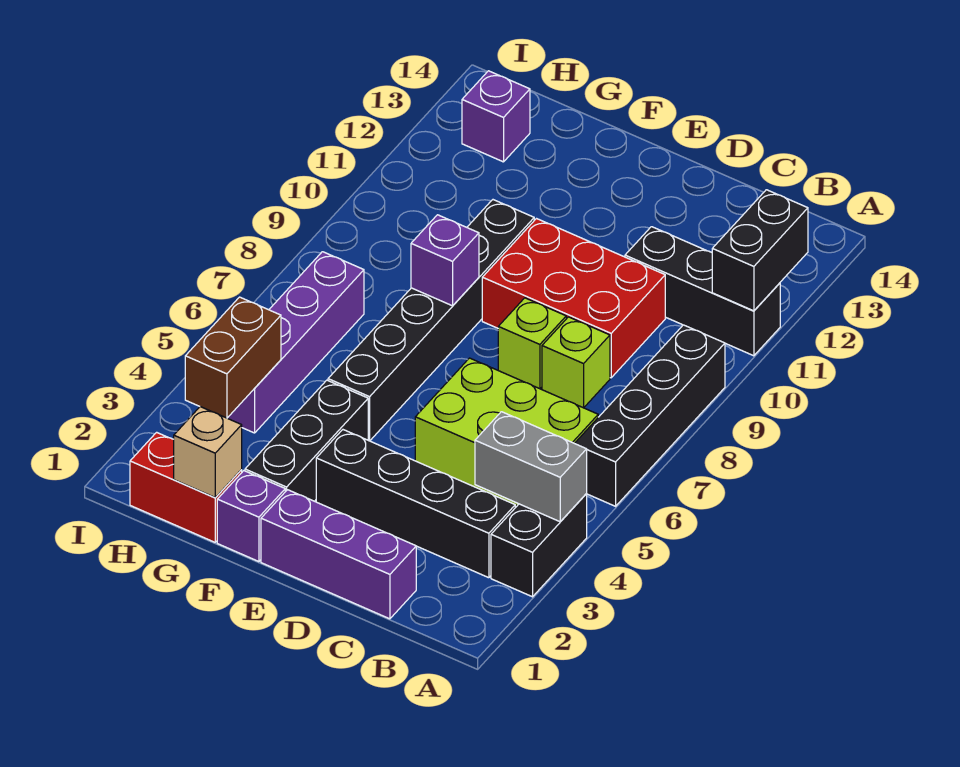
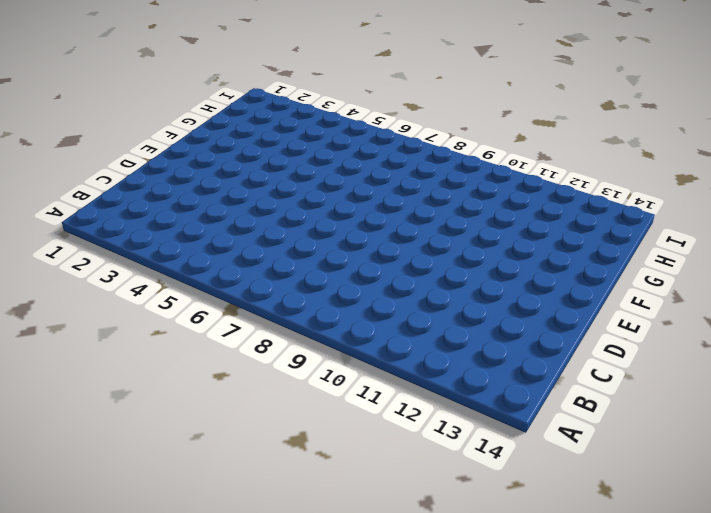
none -> black brick A3:A4 level 1
none -> black brick A6:A9 level 1
none -> black brick A11:C11 level 1

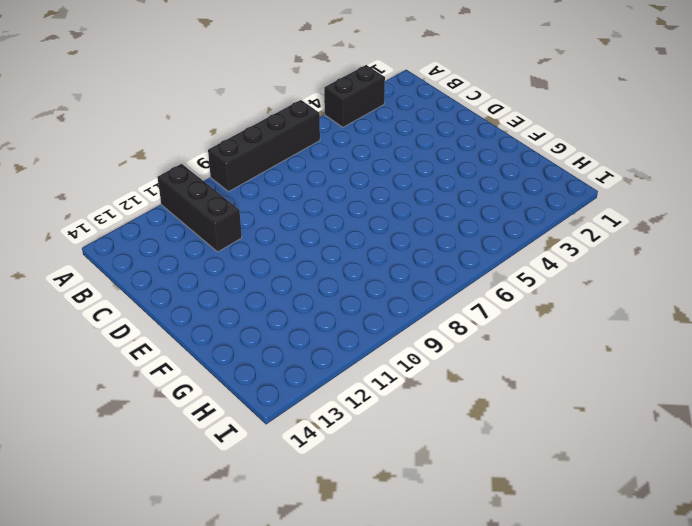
none -> black brick B3:E3 level 1
none -> lime brick B5:D6 level 1
none -> purple brick C1:E1 level 1

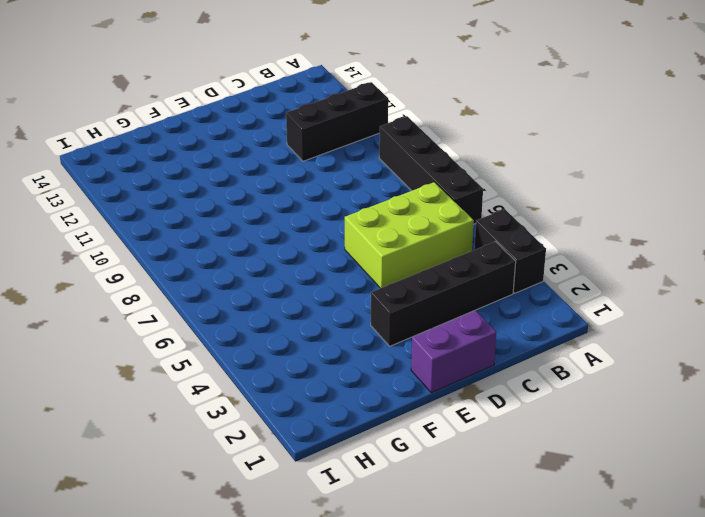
purple brick D1:E1 level 1 -> purple brick C1:E1 level 1
none -> lime brick C8 level 1
none -> red brick C9:E10 level 1
none -> lime brick D8 level 1

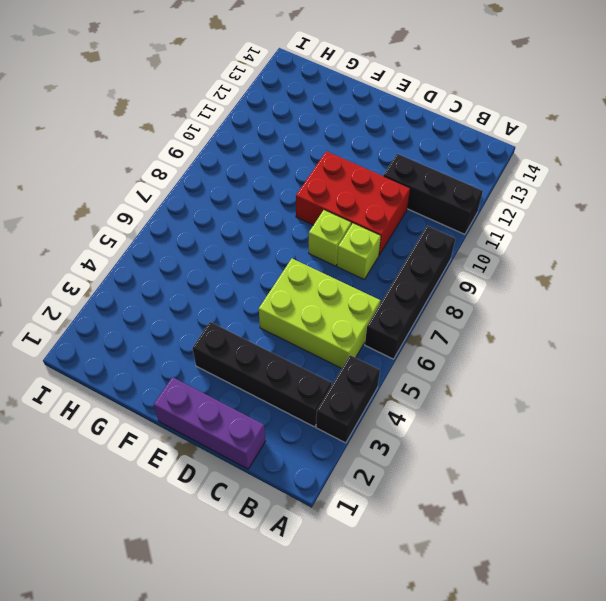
none -> purple brick F1 level 1
none -> black brick F2:F4 level 1
none -> black brick F5:F10 level 1

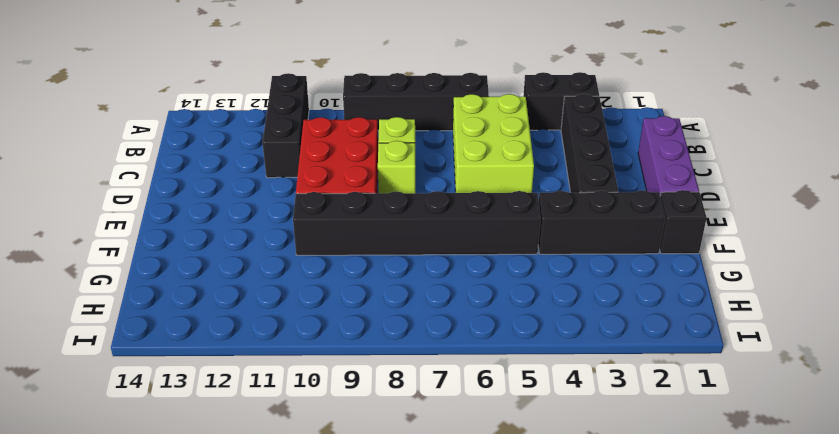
black brick F1 level 1 -> purple brick F1 level 1
none -> red brick G1:H1 level 1
none -> purple brick H4:H7 level 1
none -> purple brick H13 level 1

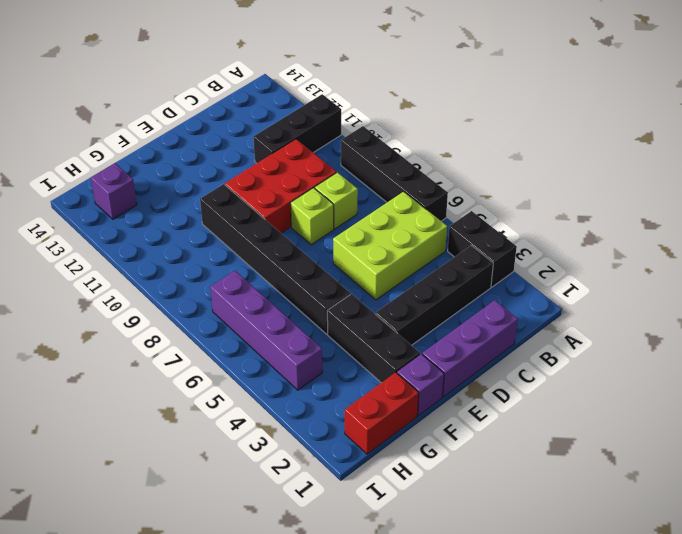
none -> grey brick A4:B4 level 2
none -> black brick A11:A12 level 2
none -> purple brick F8 level 2

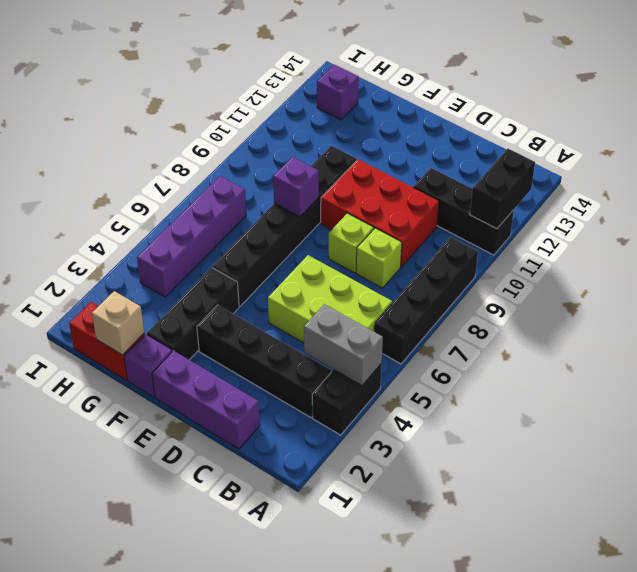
none -> brown brick H3:H4 level 2

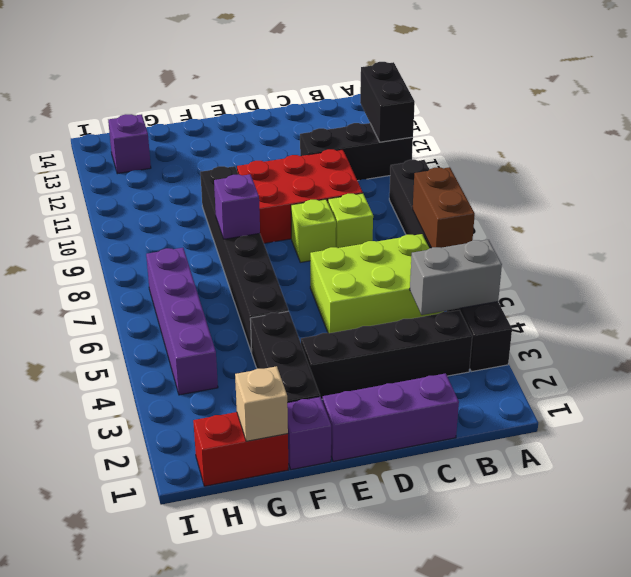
brown brick A6:A7 level 2 -> brown brick H3:H4 level 2

